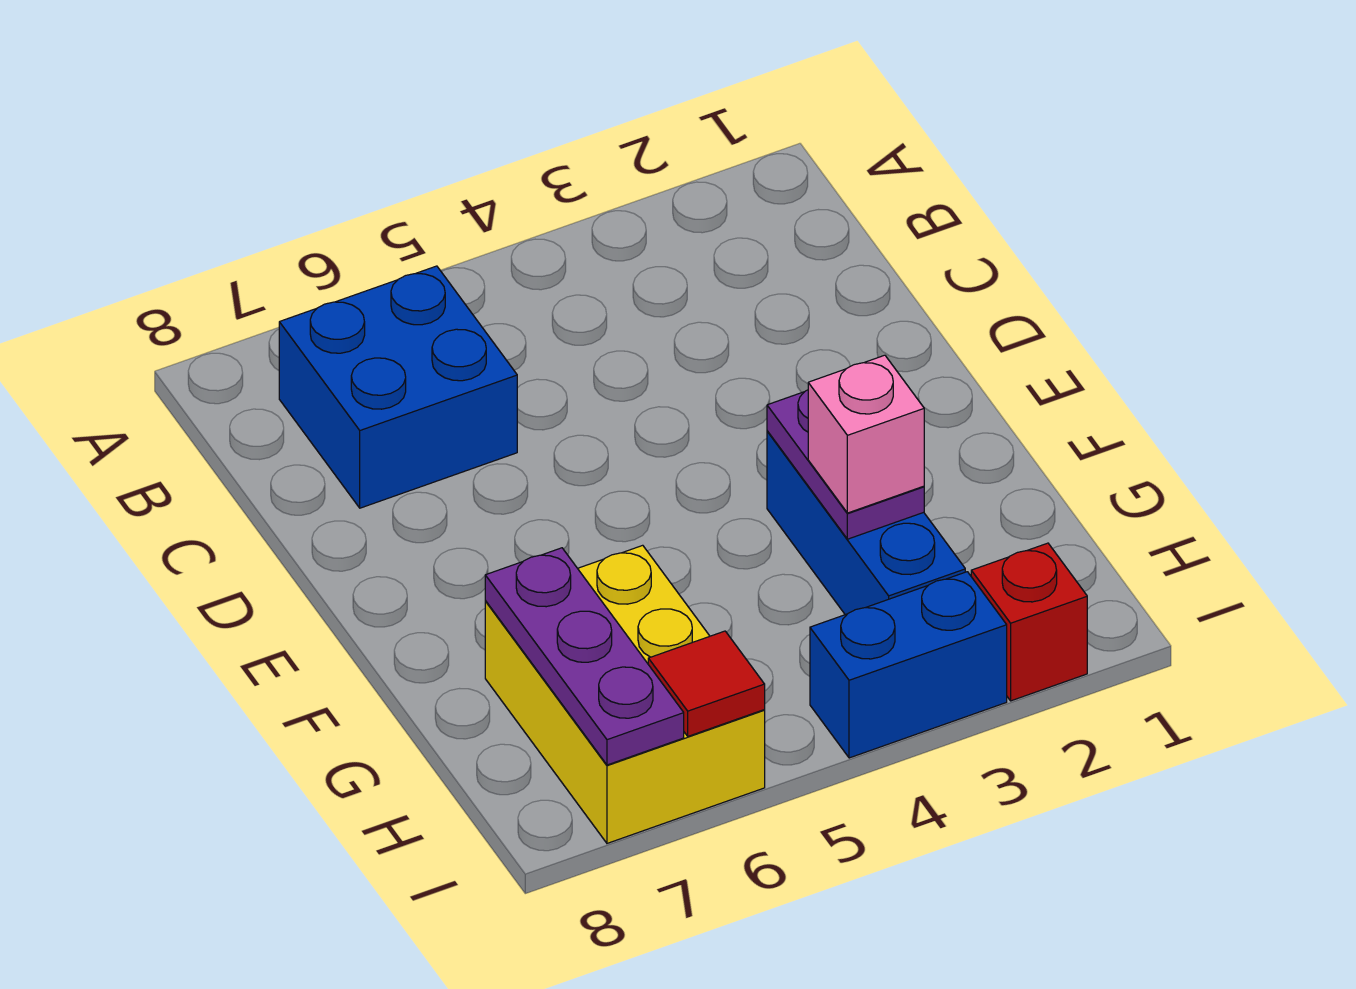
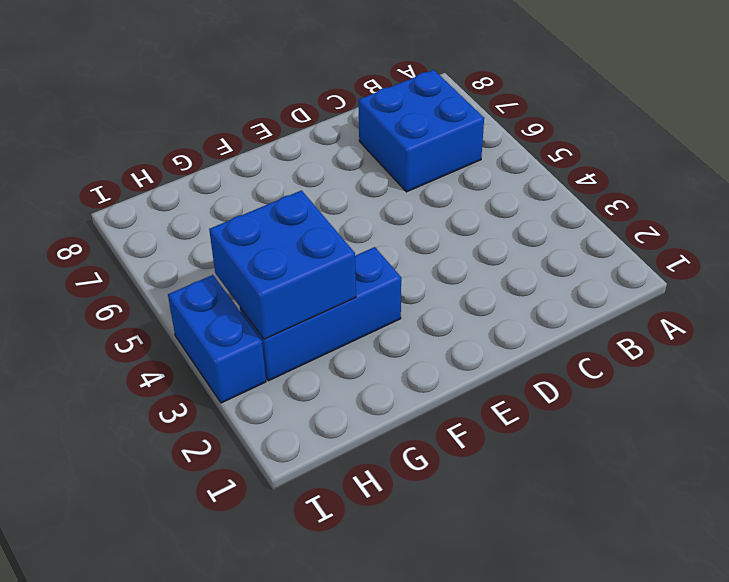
blue brick G3:H4 level 2 -> purple plate F3:G3 level 2
none -> yellow brick G6:I7 level 1
none -> red brick I2 level 1

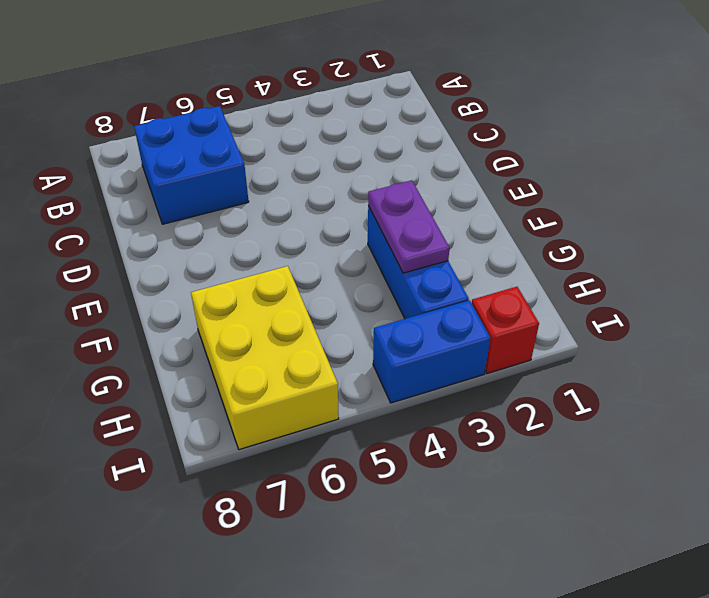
none -> purple plate G7:I7 level 2
none -> red tile I6 level 2

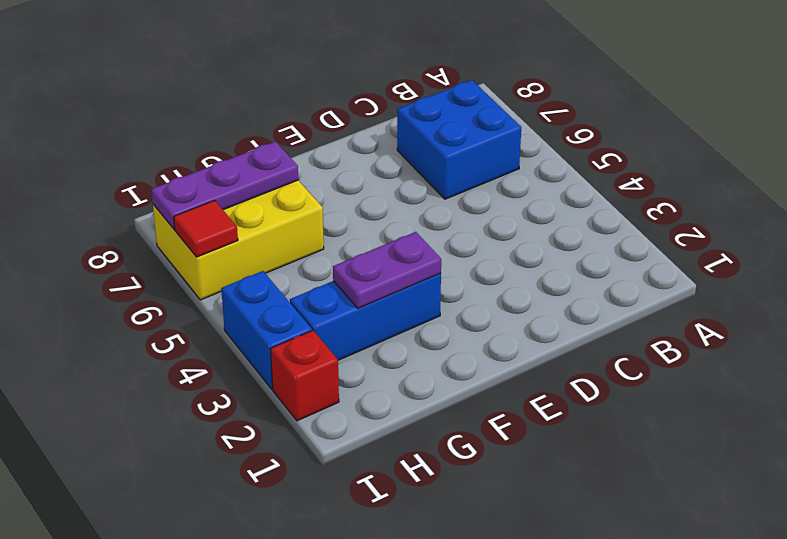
none -> pink brick G3 level 3

